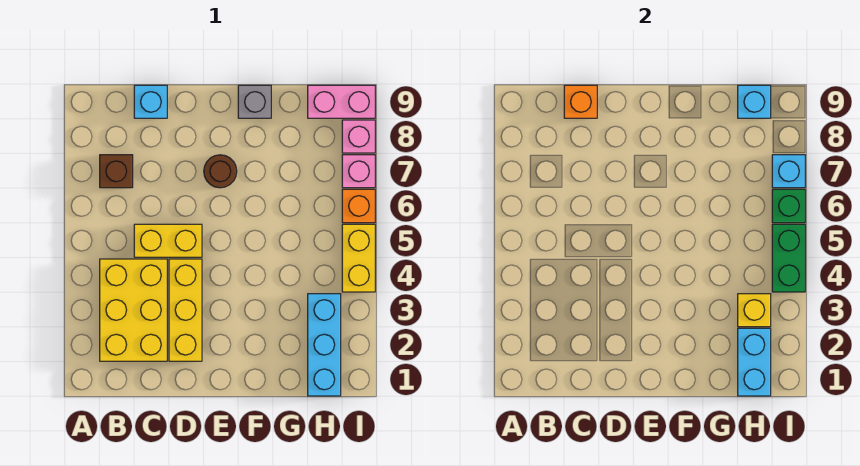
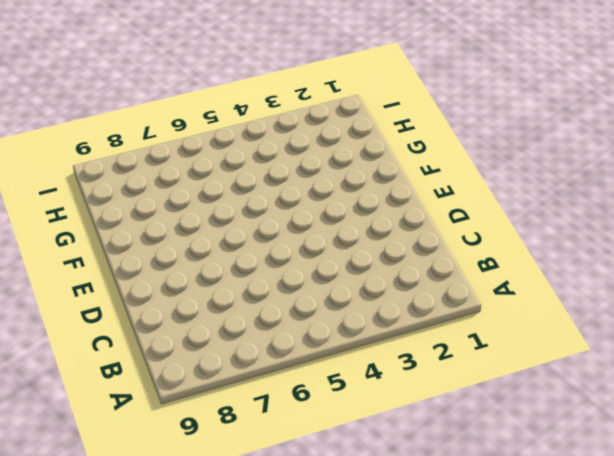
none -> yellow brick B2:C4 level 1
none -> brown brick B7 level 1
none -> yellow brick C5:D5 level 1

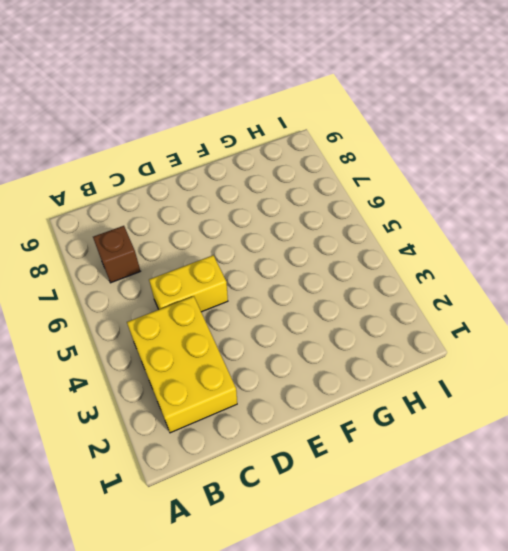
none -> cyan brick C9 level 1
none -> yellow brick D2:D4 level 1
none -> brown round brick E7 level 1

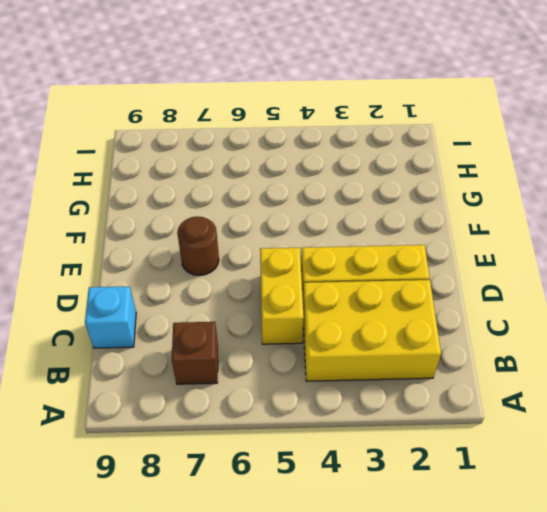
none -> grey brick F9 level 1
none -> cyan brick H1:H3 level 1
none -> pink brick H9:I9 level 1

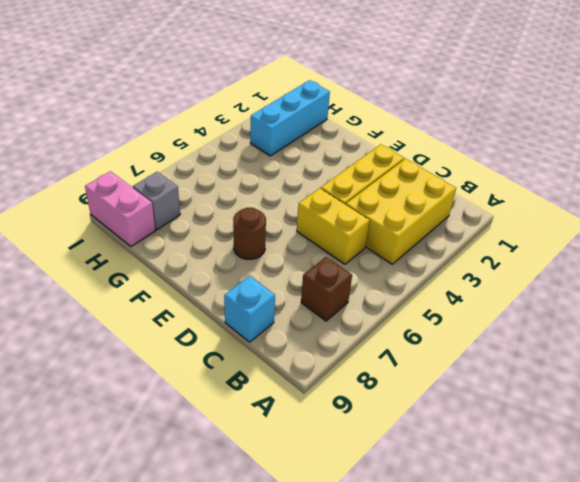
grey brick H8 level 1 -> grey brick F9 level 1
none -> yellow brick I4:I5 level 1
none -> orange brick I6 level 1
none -> pink brick I7 level 1

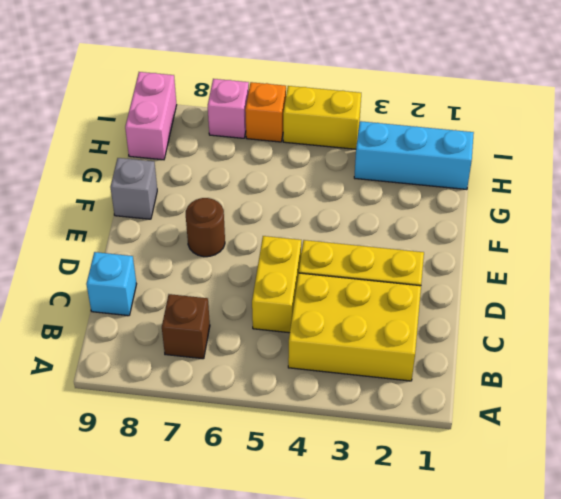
none -> pink brick I8 level 1
none -> orange brick C9 level 2
none -> cyan brick H1:H2 level 2

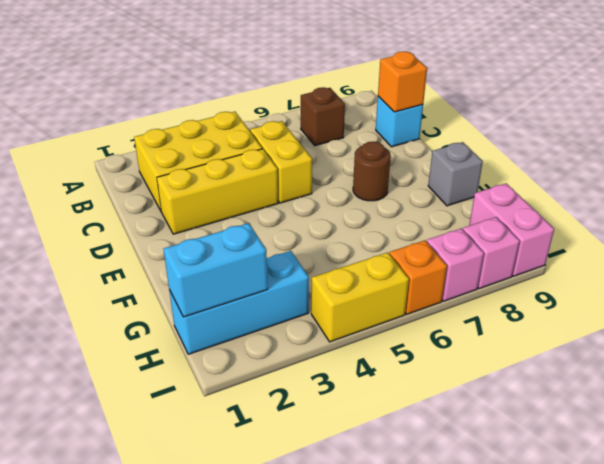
none -> yellow brick H3 level 2
none -> cyan brick H9 level 2
none -> green brick I4:I5 level 2

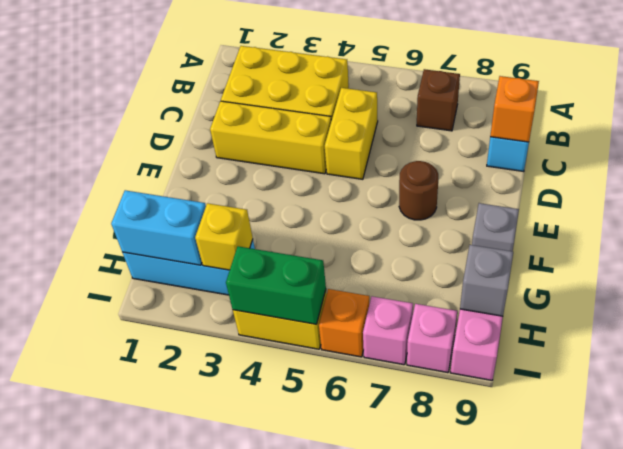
grey brick H9 level 2 -> cyan brick H9 level 2
none -> green brick I6 level 2
none -> cyan brick I7 level 2

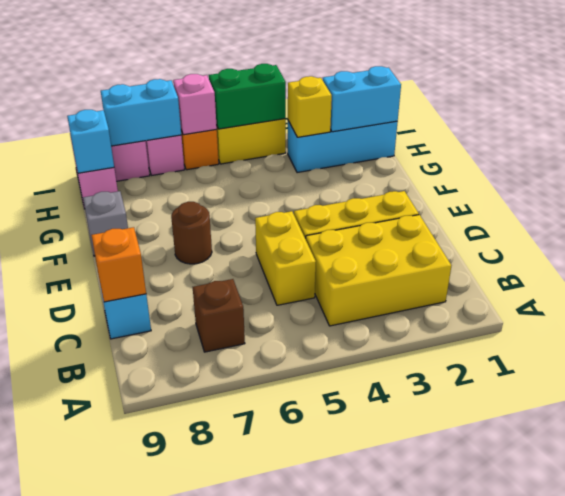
pink brick I6 level 2 -> green brick I6 level 2
cyan brick I7:I8 level 2 -> cyan brick I7 level 2

